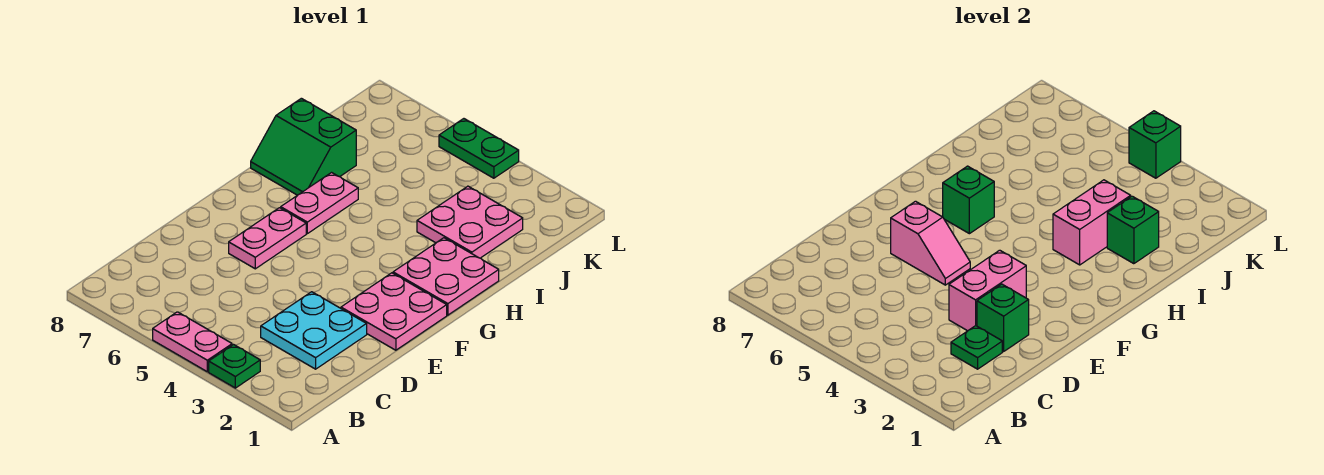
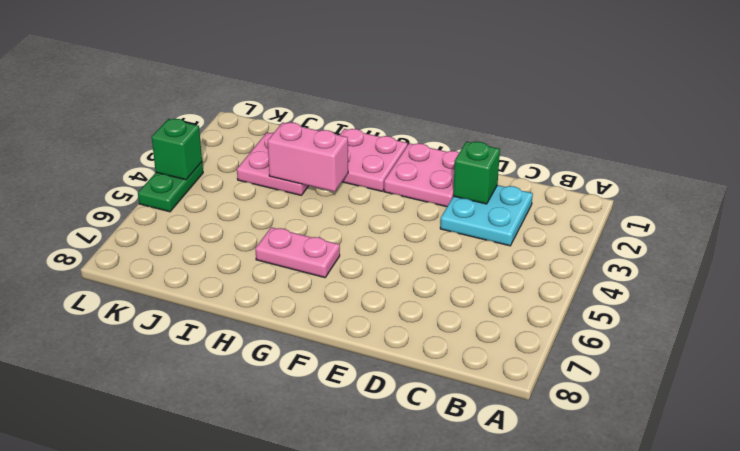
none -> green plate A3 level 1
none -> pink plate A4:A5 level 1
none -> pink plate E6:F6 level 1

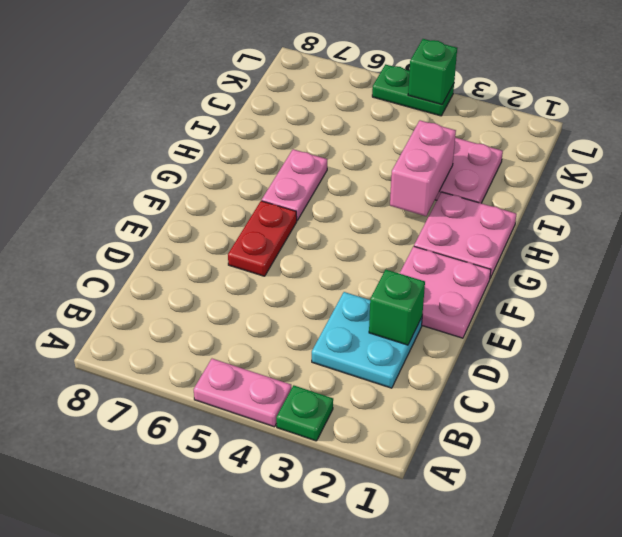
red plate E6:F6 level 1 -> pink plate E6:F6 level 1
none -> green slope H7:I8 level 1 top I
none -> green plate C2 level 2
none -> pink brick D3:E3 level 2

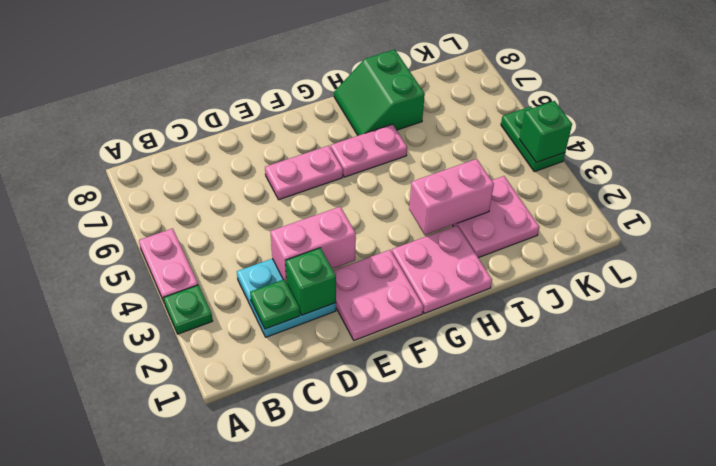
none -> pink slope E5:E6 level 2 top 6
none -> green brick G6 level 2
none -> green brick I2 level 2

